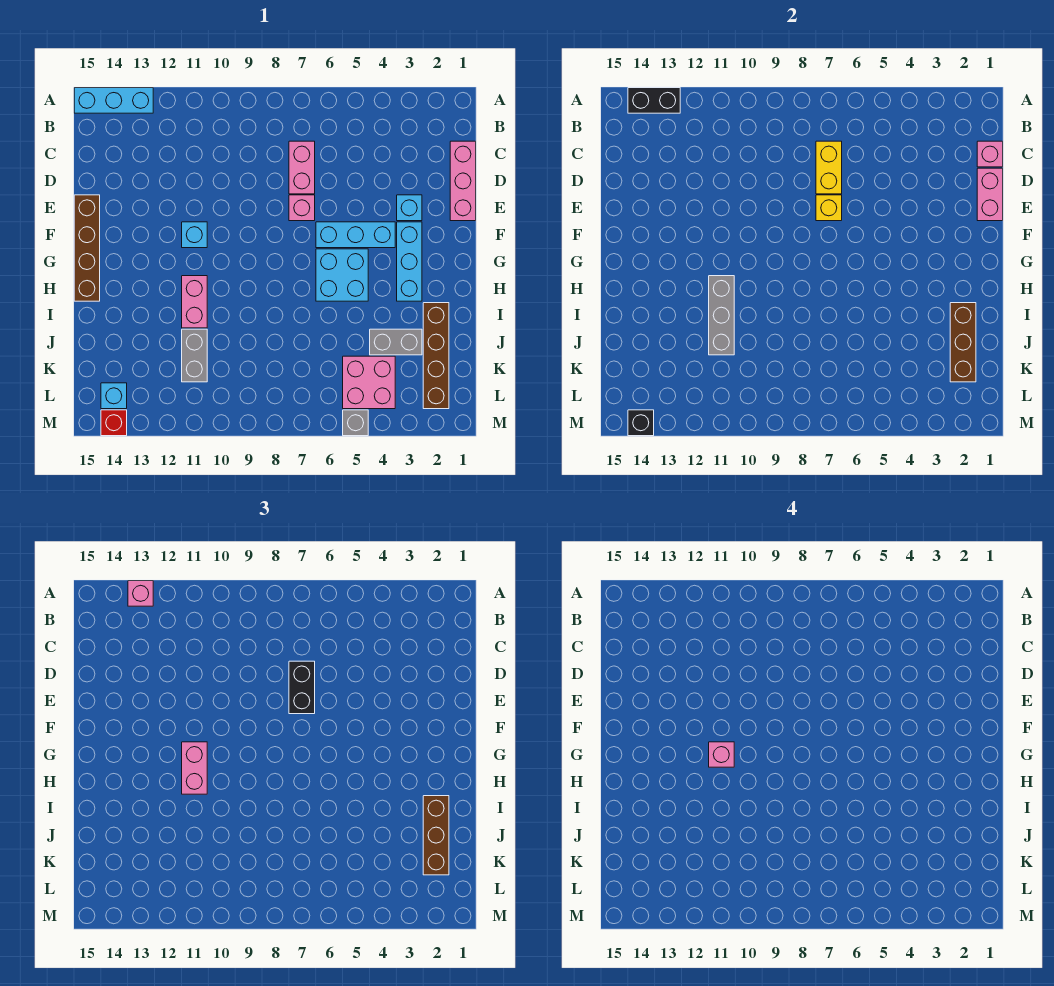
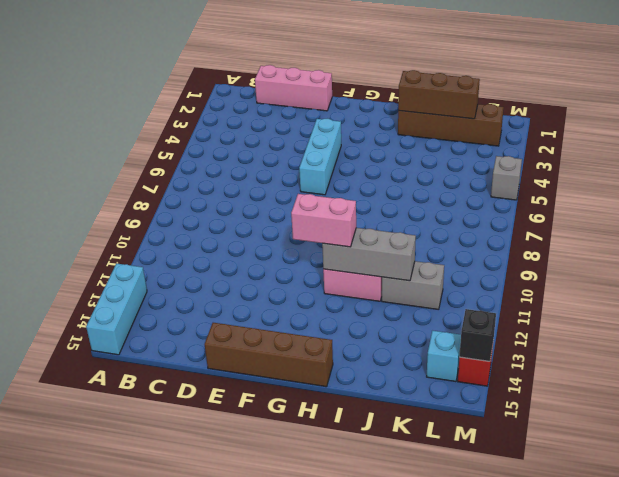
none -> pink brick C7:D7 level 1
none -> cyan brick E3 level 1
none -> pink brick E7 level 1
none -> cyan brick F3:H3 level 1

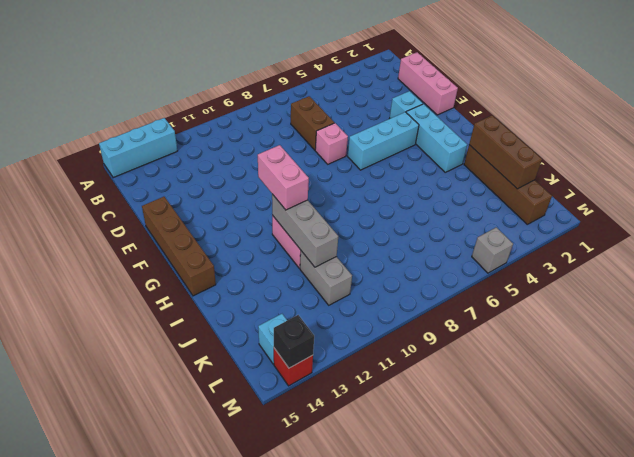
brown brick C7:D7 level 1 -> pink brick C7:D7 level 1
none -> cyan brick F11 level 1
none -> cyan brick G5:H6 level 1
none -> grey brick J3:J4 level 1
none -> pink brick K4:L5 level 1

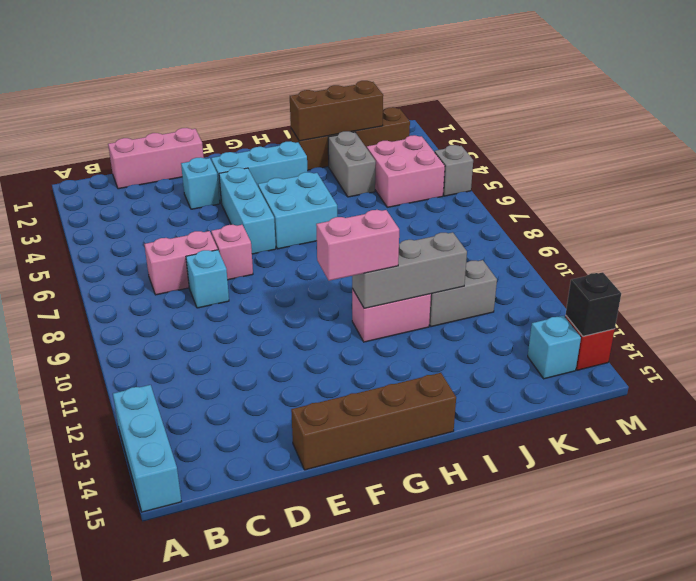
cyan brick D8 level 1 -> cyan brick F11 level 1
none -> black brick A13:A14 level 2
none -> pink brick C1 level 2
none -> yellow brick C7:D7 level 2
none -> pink brick D1:E1 level 2

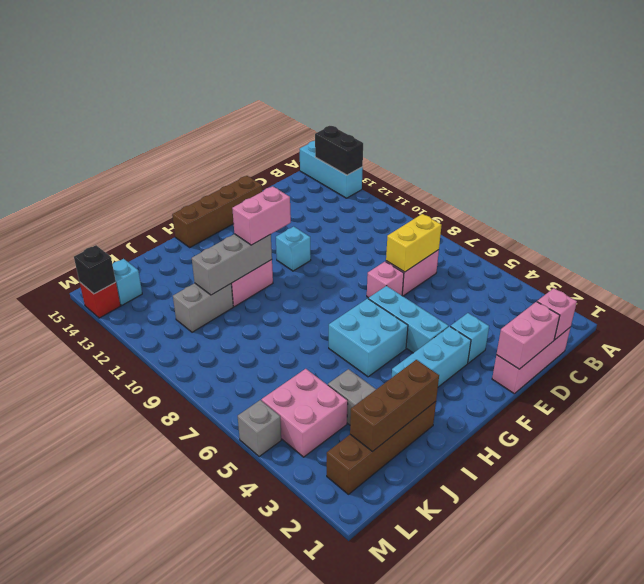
none -> yellow brick E7 level 2
none -> pink brick A13 level 3
none -> black brick D7:E7 level 3
none -> brown brick I2:K2 level 3

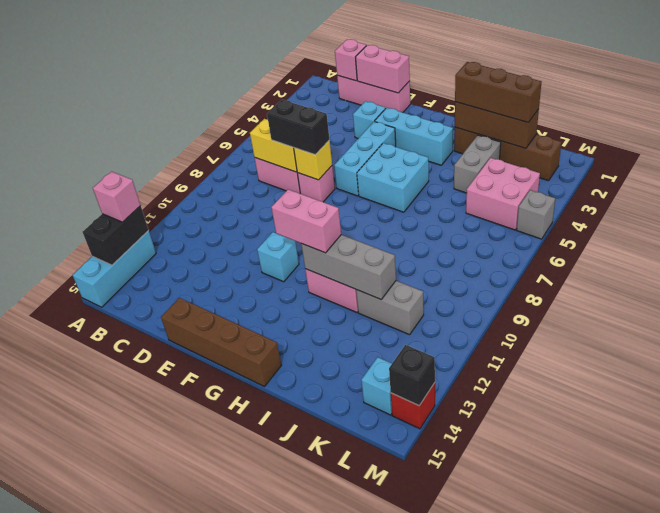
none -> pink brick G11 level 4

